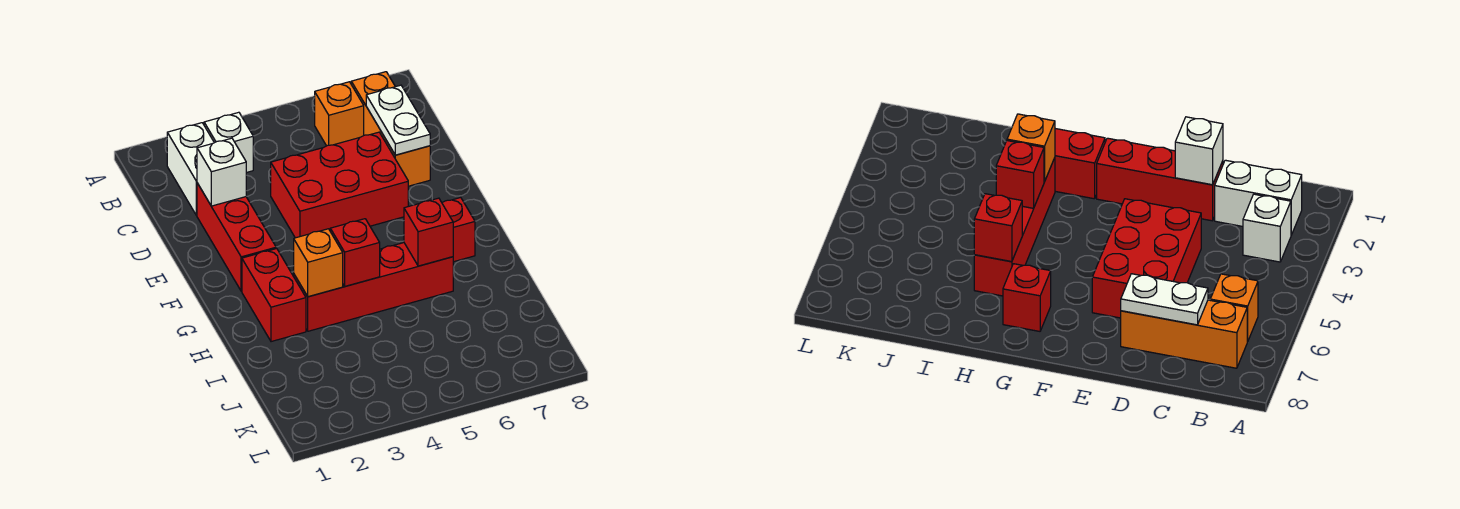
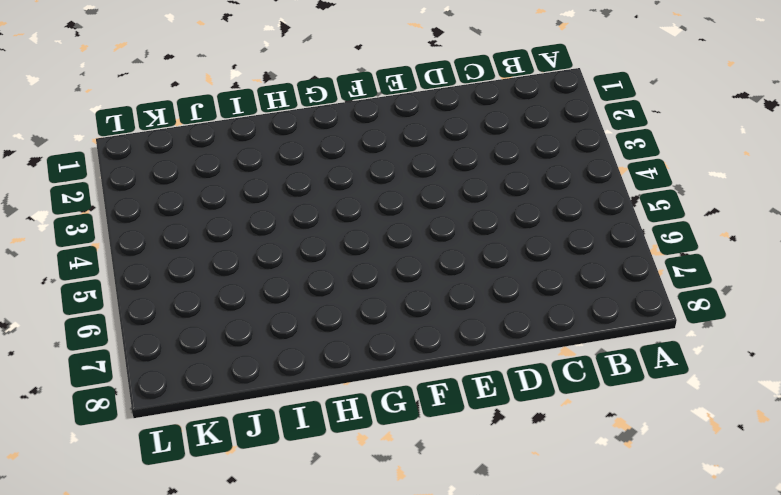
none -> white brick B2:C2 level 1
none -> white brick B3 level 1
none -> orange brick B6 level 1

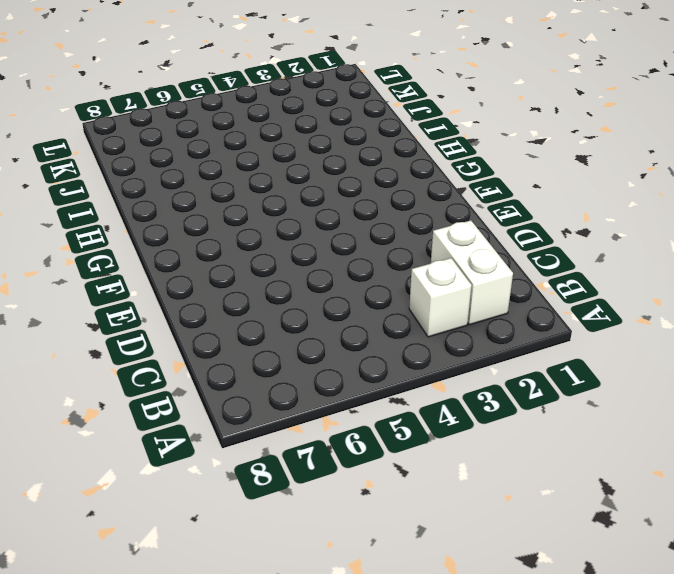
none -> orange brick B6 level 1
none -> orange brick B7:D7 level 1
none -> red brick D2:F2 level 1

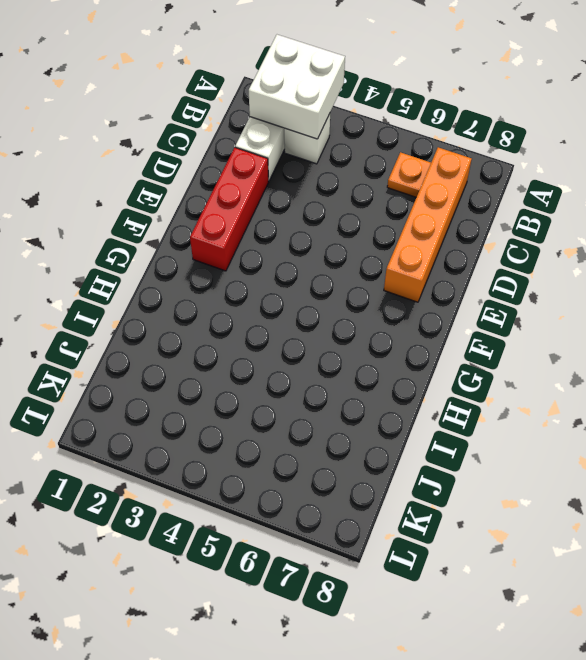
white brick A2:B3 level 2 -> none
orange plate B6 level 1 -> orange brick B6 level 1
orange brick B7:E7 level 1 -> orange brick B7:D7 level 1
none -> red brick D4:E6 level 1
none -> red brick G2:H2 level 1
none -> red brick G7 level 1

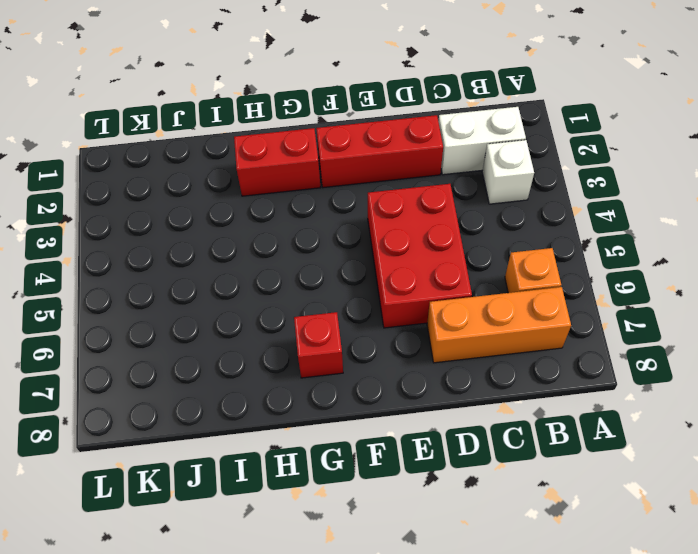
none -> red brick H3:H6 level 1
none -> white plate C7:D7 level 2
none -> white brick D2 level 2

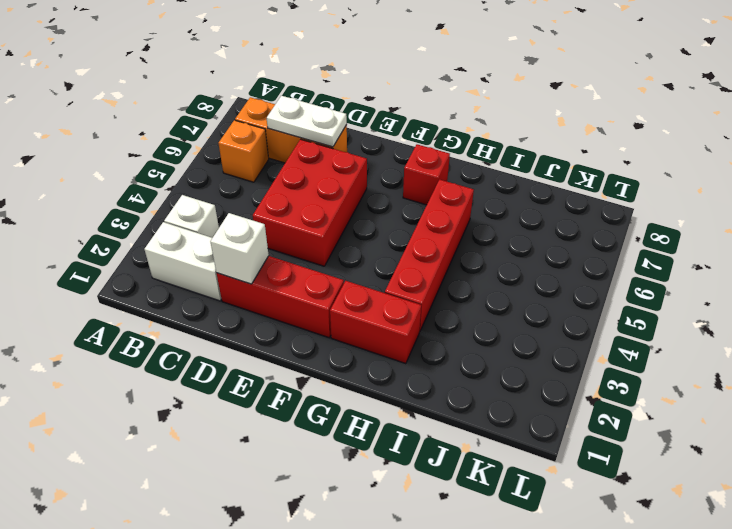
none -> orange brick H3 level 2
none -> red brick H4 level 2
none -> red brick H6 level 2

